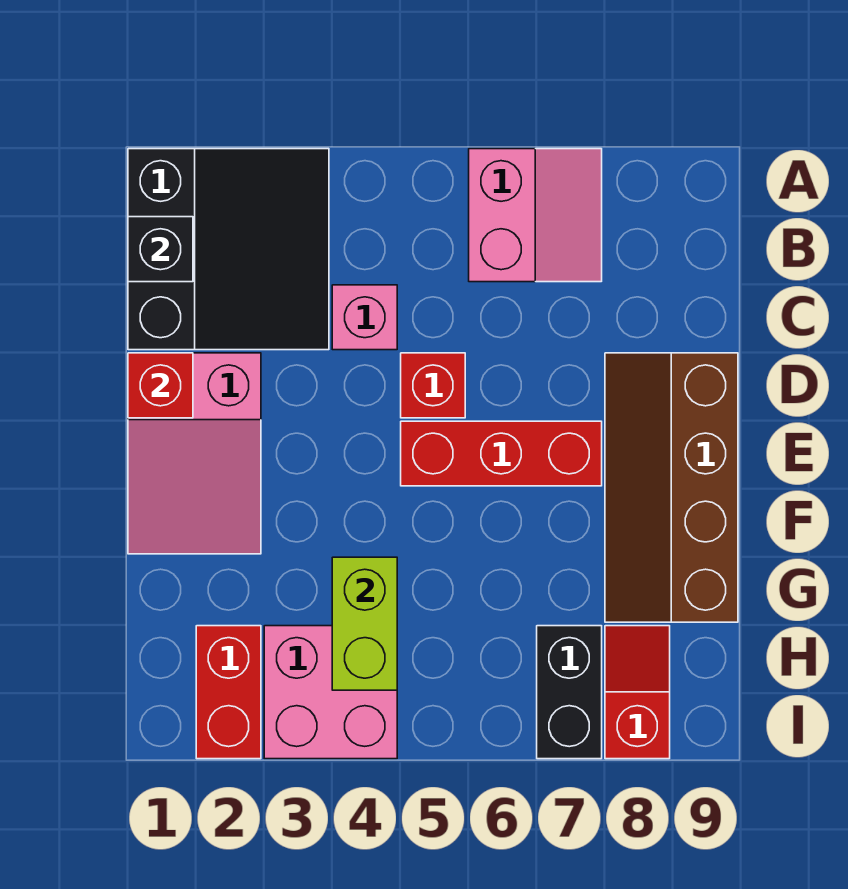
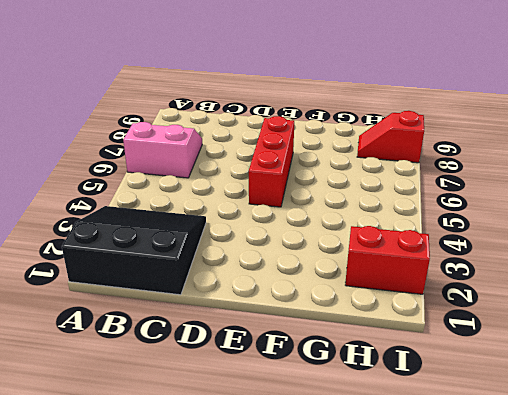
none -> pink brick C4 level 1
none -> pink slope D1:F2 level 1 top D
none -> red brick D5 level 1

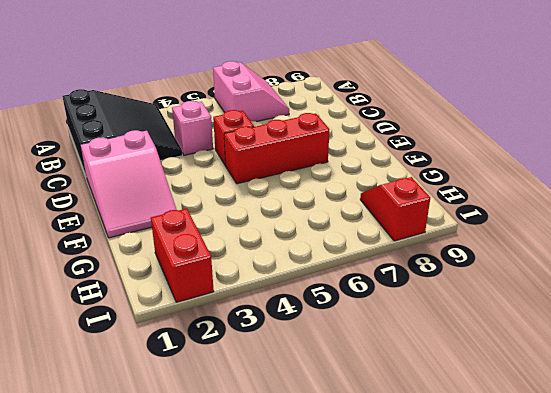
none -> brown slope D8:G9 level 1 top 9
none -> pink brick H3:I4 level 1
none -> black brick H7:I7 level 1

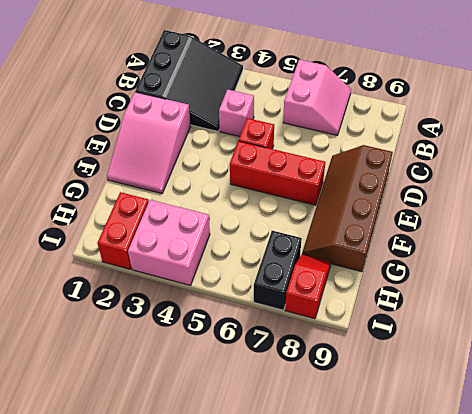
none -> black brick B1 level 2
none -> red brick D1 level 2
none -> lime brick G4:H4 level 2

